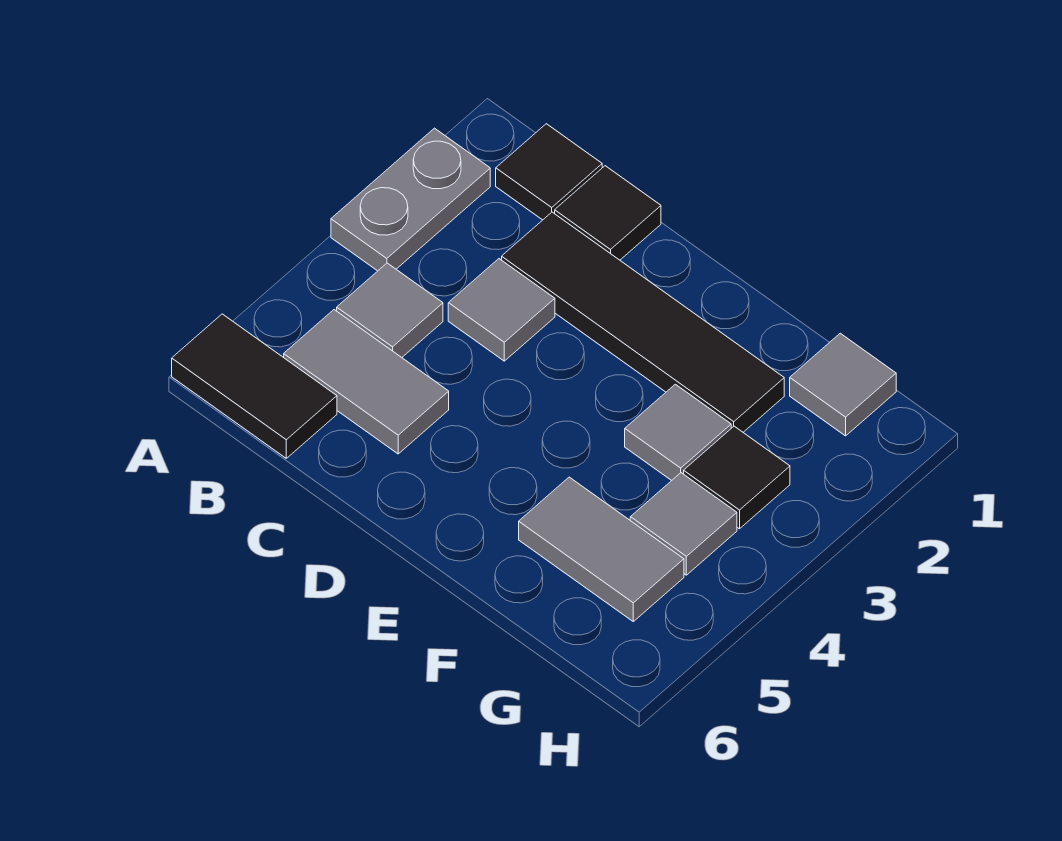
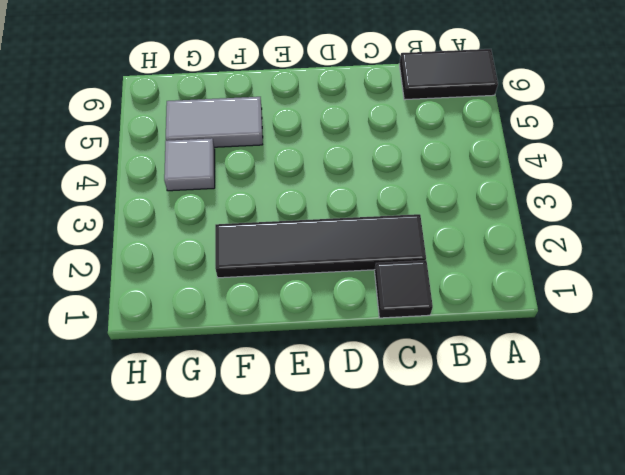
none -> grey plate A2:A3 level 1
none -> black tile B1 level 1
none -> grey tile B4 level 1

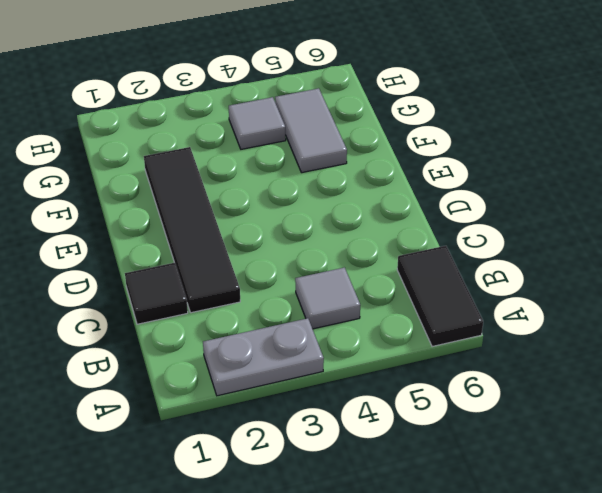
none -> black tile B1 level 1
none -> grey tile B5:C5 level 1
none -> grey tile C3 level 1

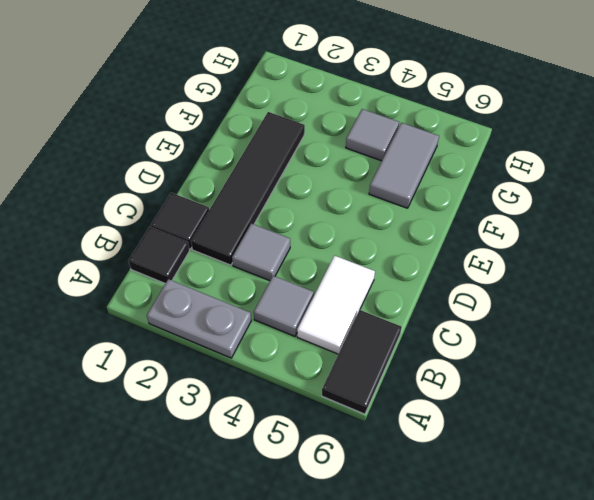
white tile B5:C5 level 1 -> grey tile B5:C5 level 1
none -> grey tile F3 level 1
none -> grey tile G1 level 1
none -> black tile G3 level 1

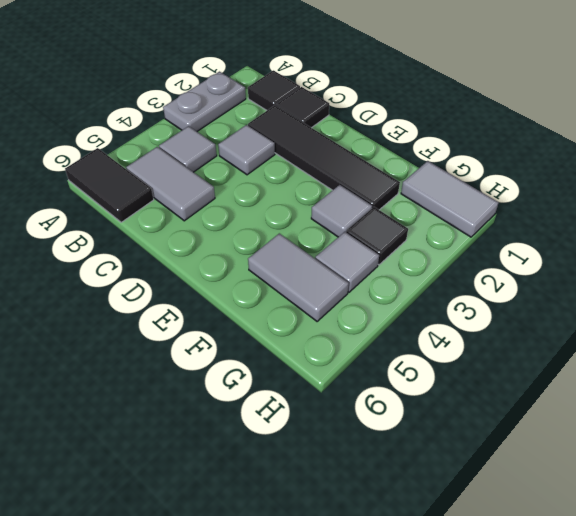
grey tile G1:H1 level 1 -> grey tile G1 level 1

